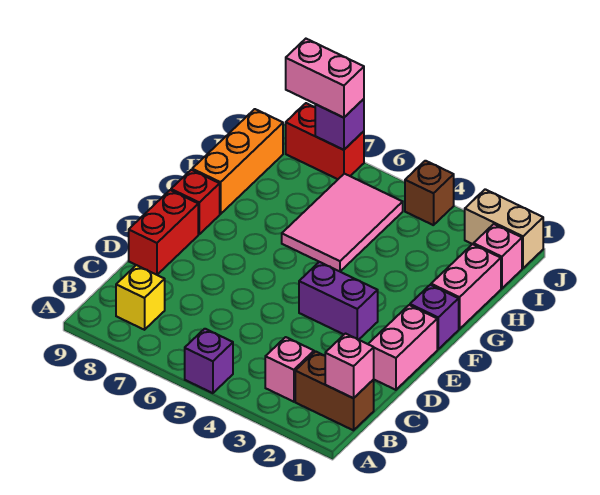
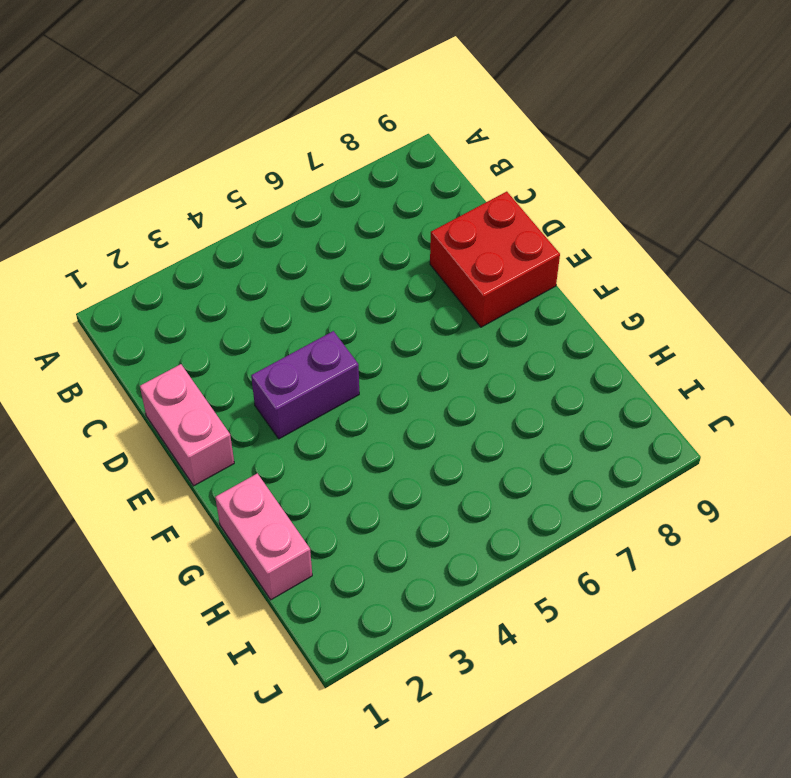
red brick D8:E9 level 1 -> red brick D9:E9 level 1
none -> purple brick A5 level 1
none -> brown brick B1:B2 level 1
none -> pink brick B3 level 1

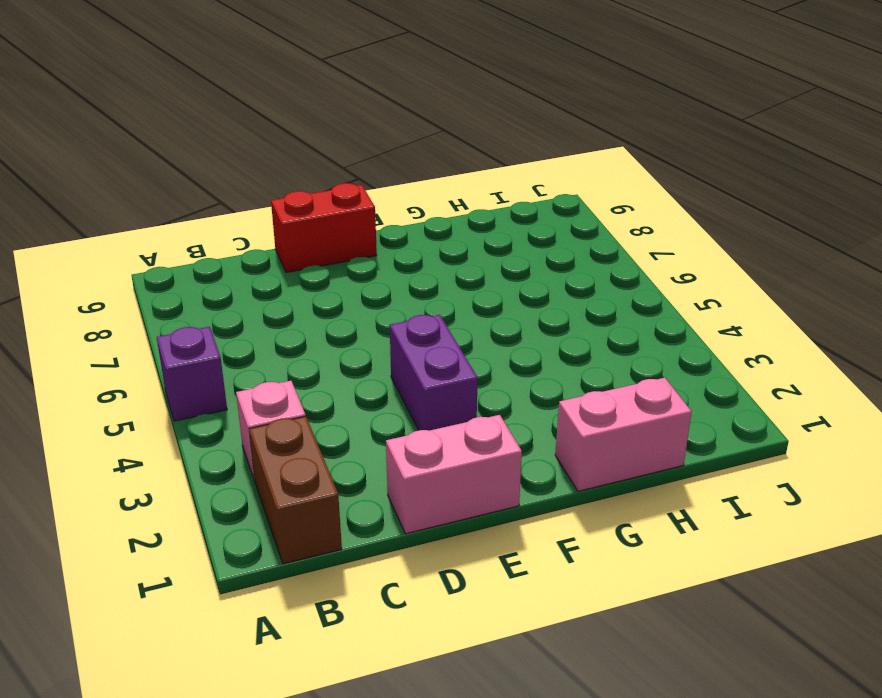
none -> yellow brick B8 level 1
none -> purple brick F1 level 1
none -> red brick F9 level 1

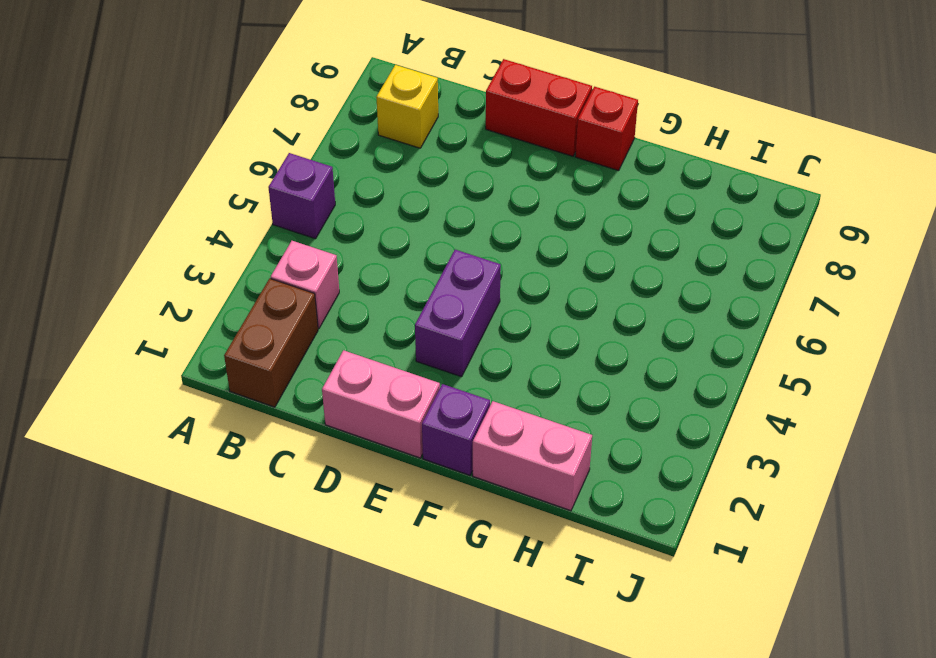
none -> pink tile G5:I6 level 1
none -> orange brick G9:I9 level 1
none -> pink brick I1 level 1

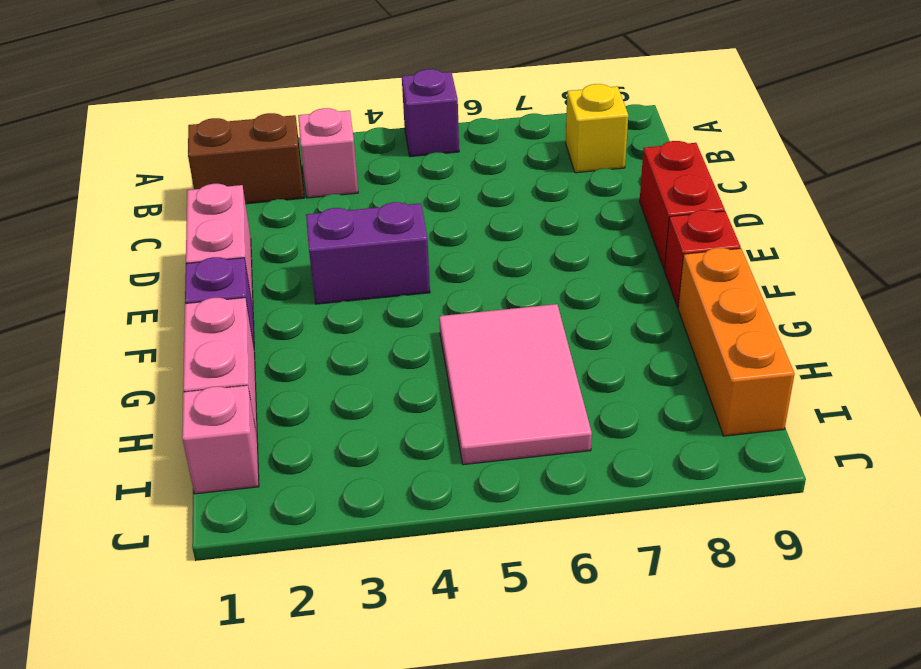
none -> tan brick J1:J2 level 1
none -> brown brick J4 level 1
none -> red brick J7:J8 level 1

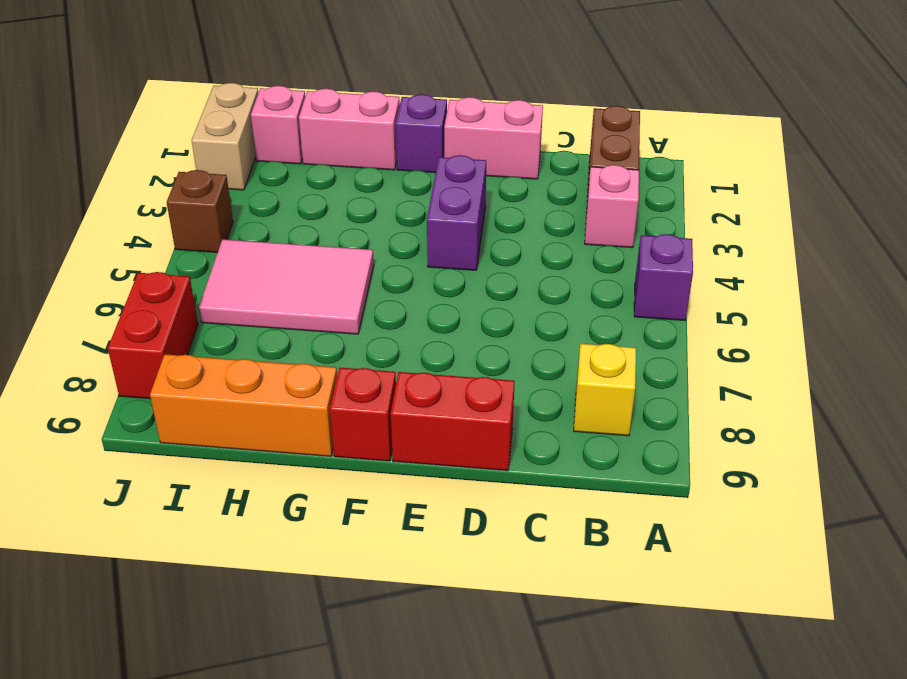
none -> pink brick B1 level 2
none -> purple brick J7 level 2
none -> pink brick J7:J8 level 3

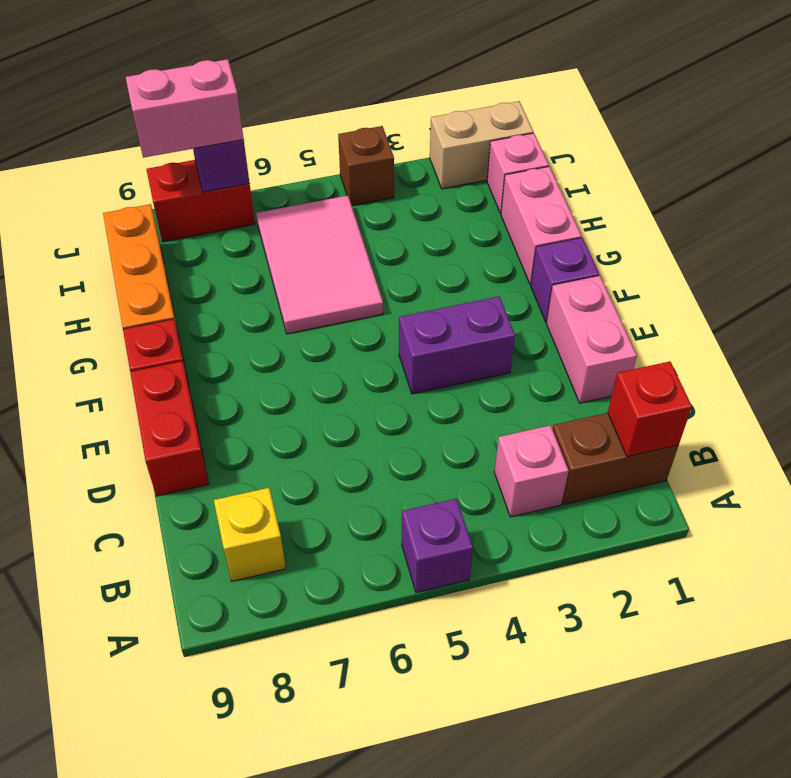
red brick B1 level 2 -> pink brick B1 level 2

